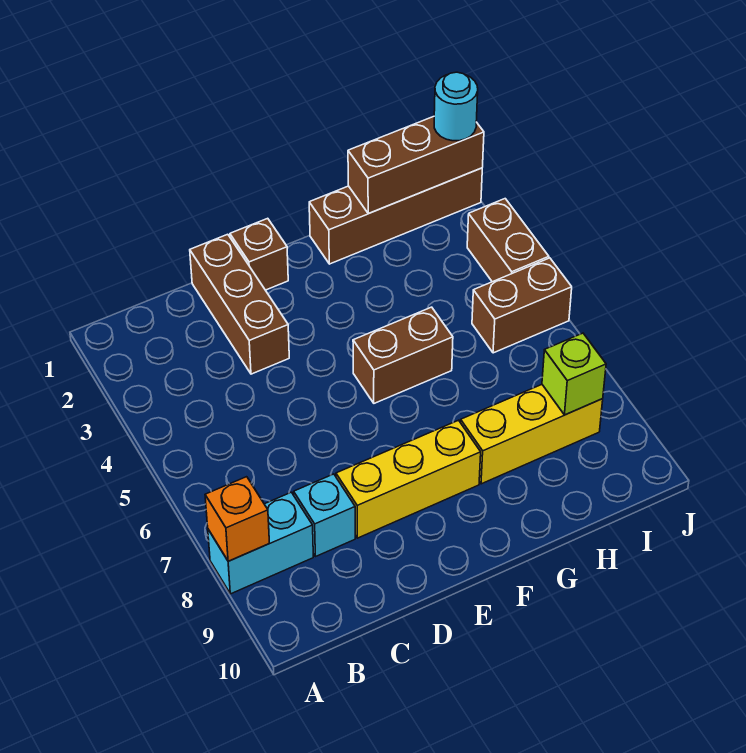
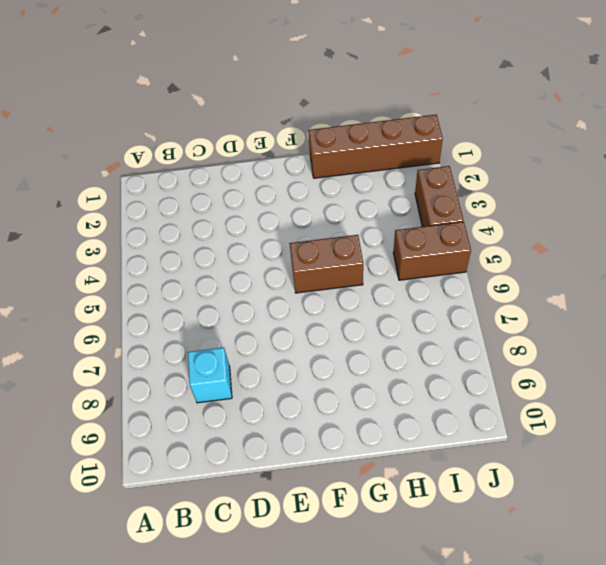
none -> cyan brick A8:B8 level 1
none -> brown brick D1:D3 level 1
none -> yellow brick D8:F8 level 1

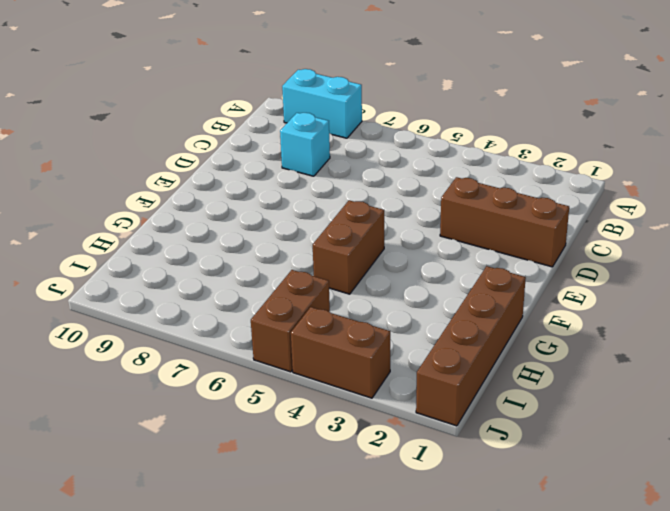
cyan brick A8:A9 level 1 -> cyan brick A8:B8 level 1
none -> yellow brick D8:F8 level 1
none -> brown brick E1 level 1
none -> yellow brick G8:I8 level 1

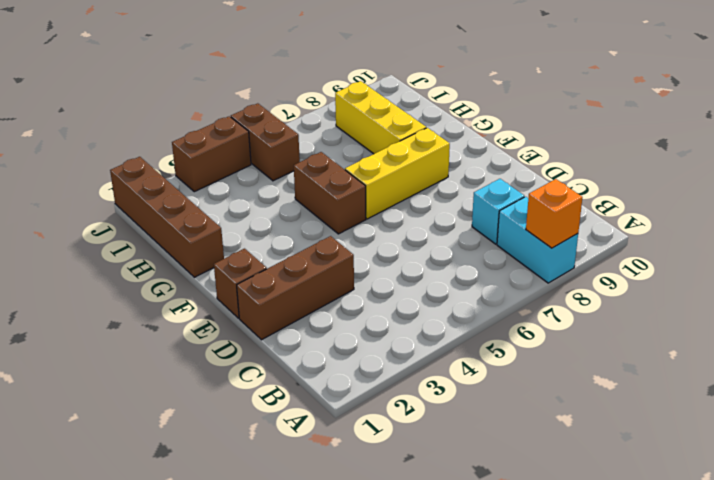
yellow brick F6:F8 level 1 -> yellow brick D8:F8 level 1
none -> brown brick H1:J1 level 2
none -> lime brick I8 level 2
none -> cyan round brick J1 level 3

